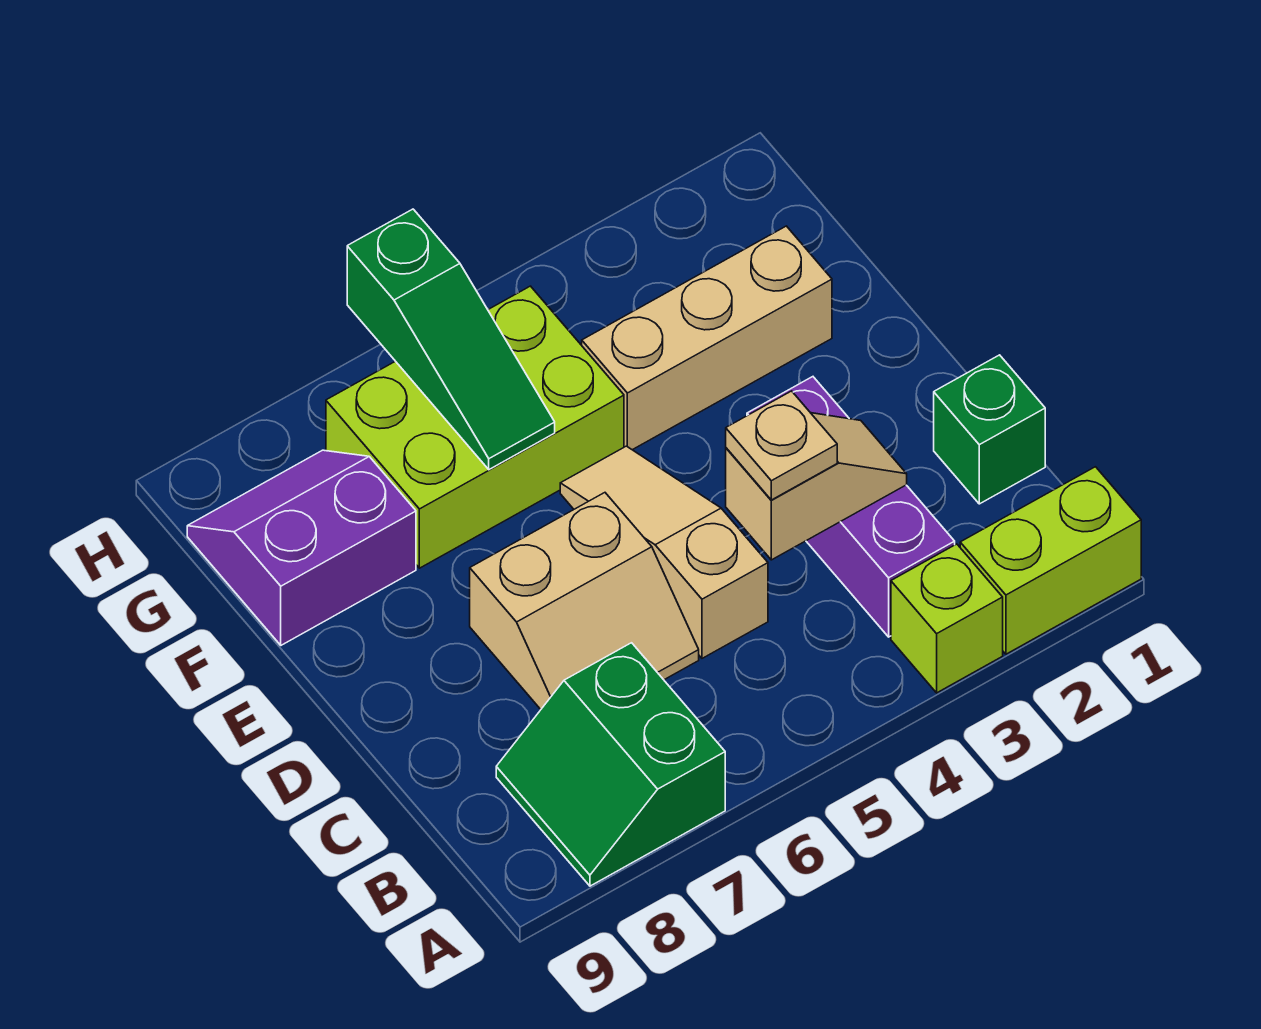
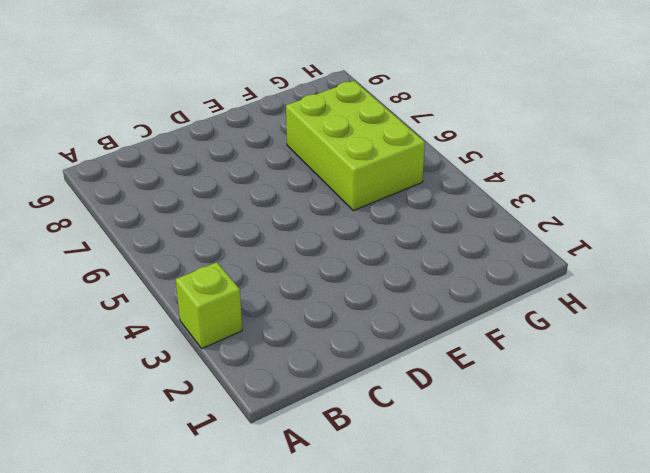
none -> lime brick A1:A2 level 1
none -> green slope A7:B8 level 1 top 7
none -> purple brick B3:D3 level 1

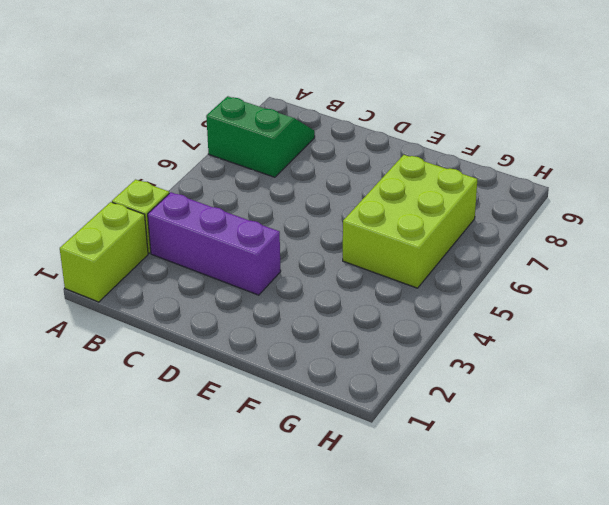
none -> green brick C1 level 1
none -> tan slope C5:E5 level 1 top C
none -> tan slope C6:D7 level 1 top D

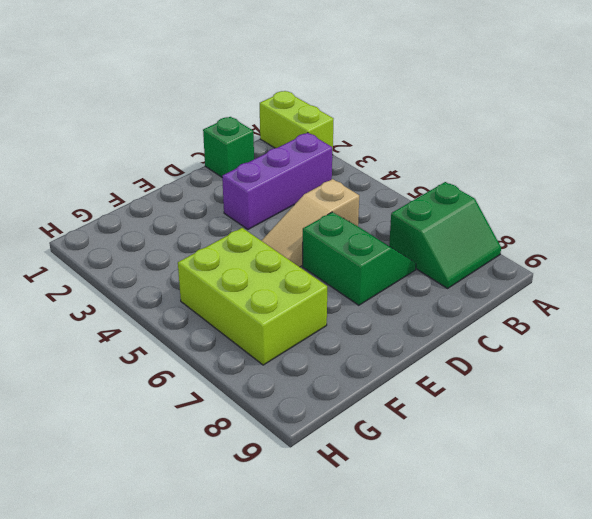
green slope C6:D7 level 1 top D -> tan slope C6:D7 level 1 top D
none -> lime brick A3 level 1
none -> tan brick F2:F4 level 1
none -> purple slope F8:G9 level 1 top F

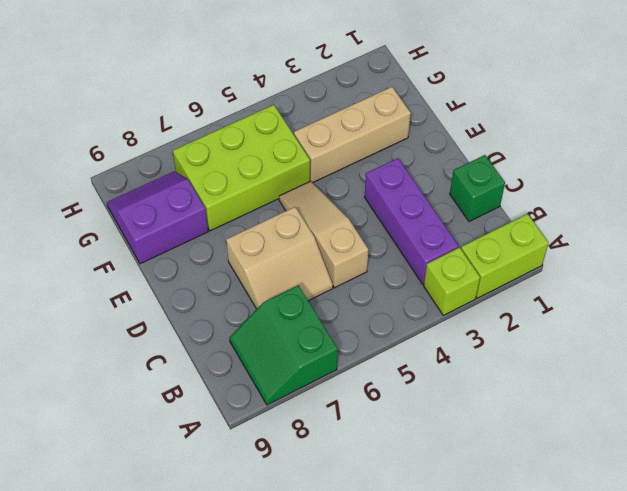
none -> tan slope C3:C4 level 2 top 4
none -> green slope F6:H6 level 2 top H
none -> tan plate C4 level 3

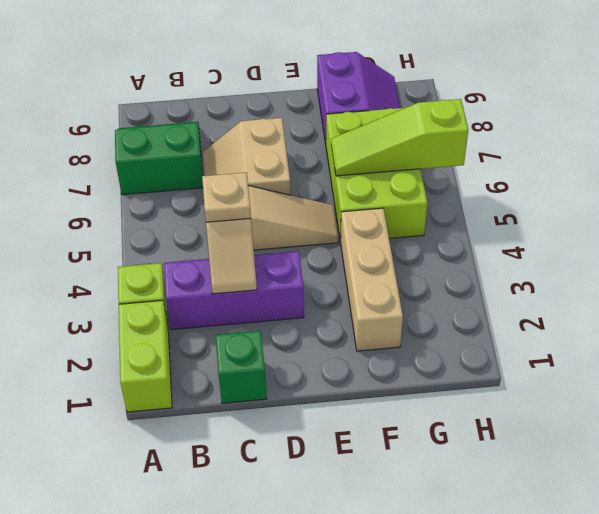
lime slope F6:H6 level 2 top H -> green slope F6:H6 level 2 top H

